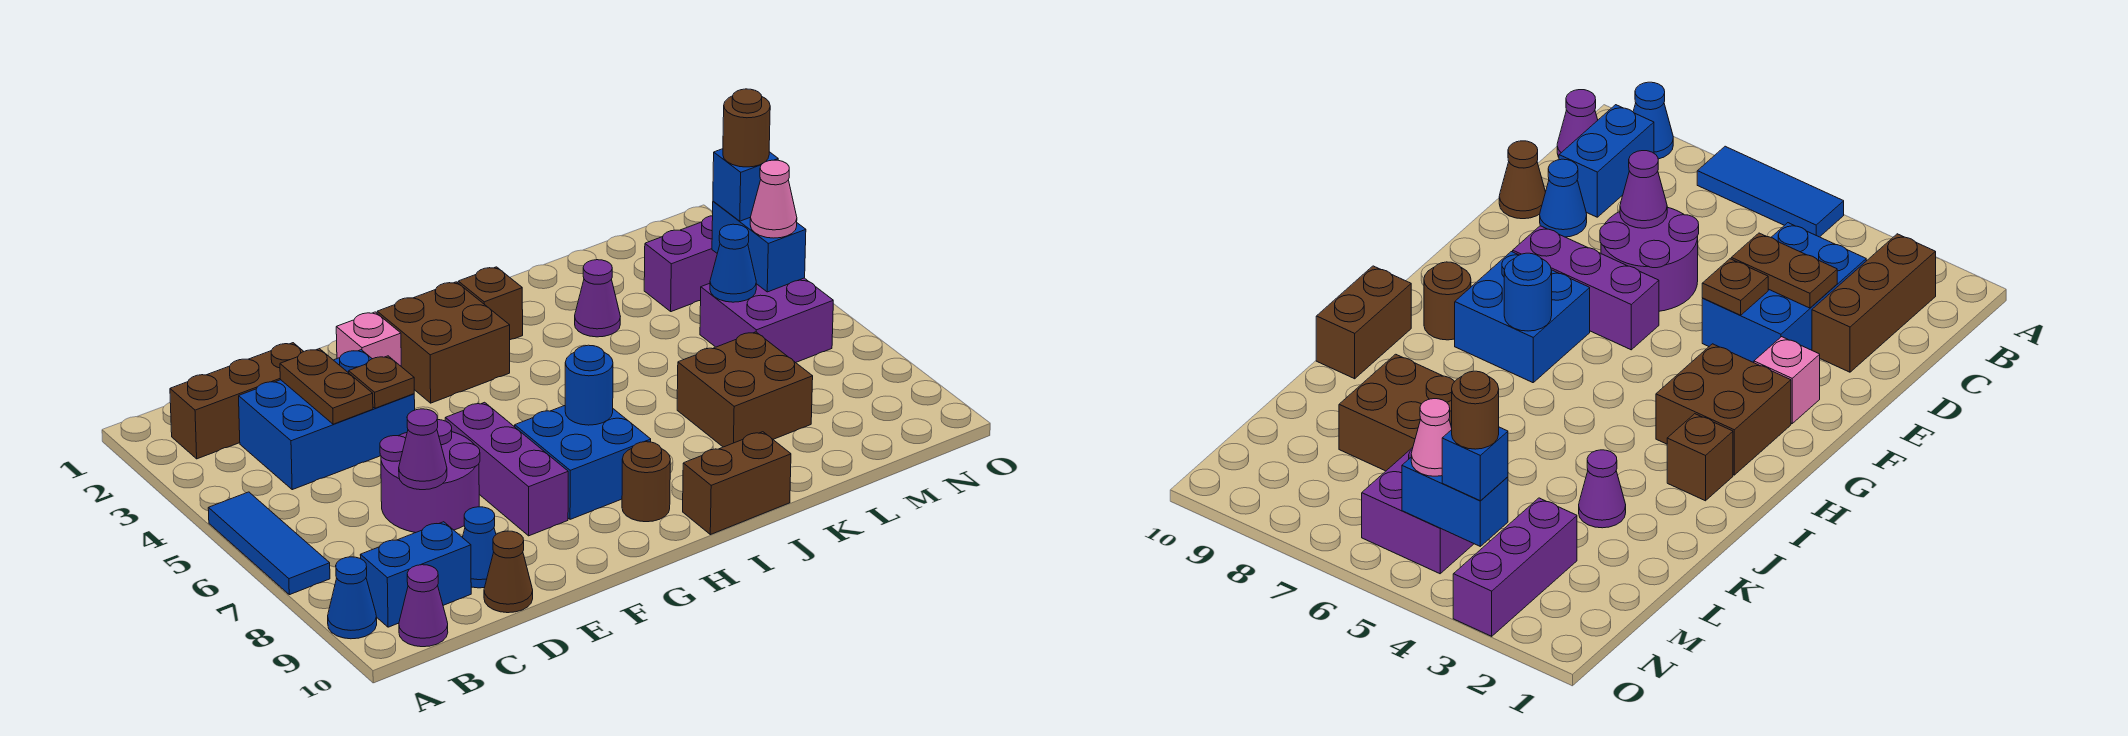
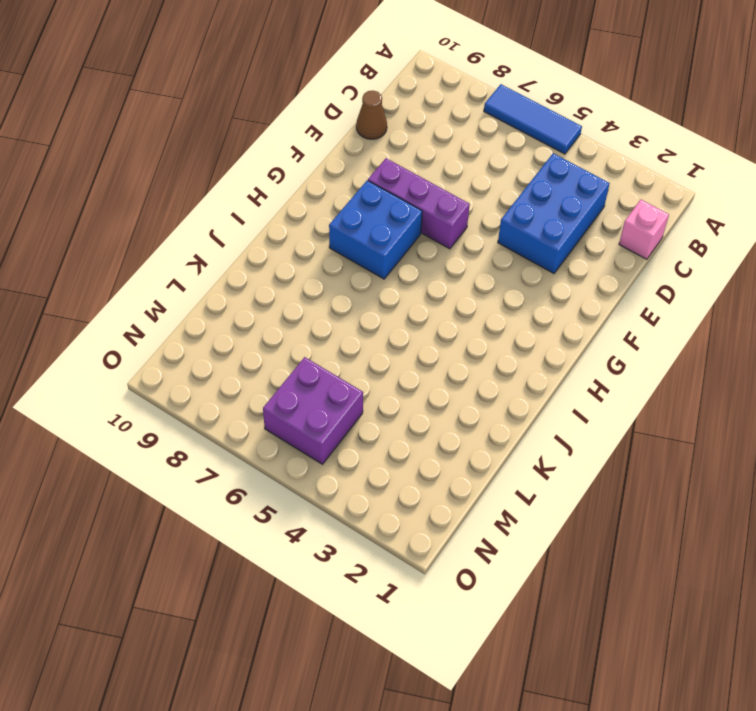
pink brick C1 level 1 -> pink brick F2 level 1
none -> blue cone A9 level 1
none -> brown brick B2:D2 level 1
none -> blue brick B9:C9 level 1

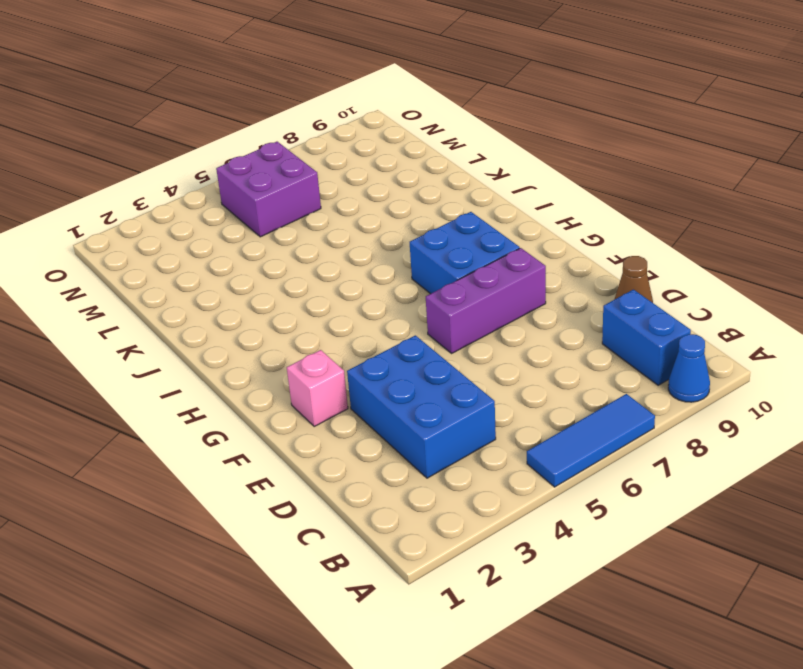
none -> brown brick B2:D2 level 1
none -> purple cone B10 level 1
none -> purple round brick D6:E7 level 1

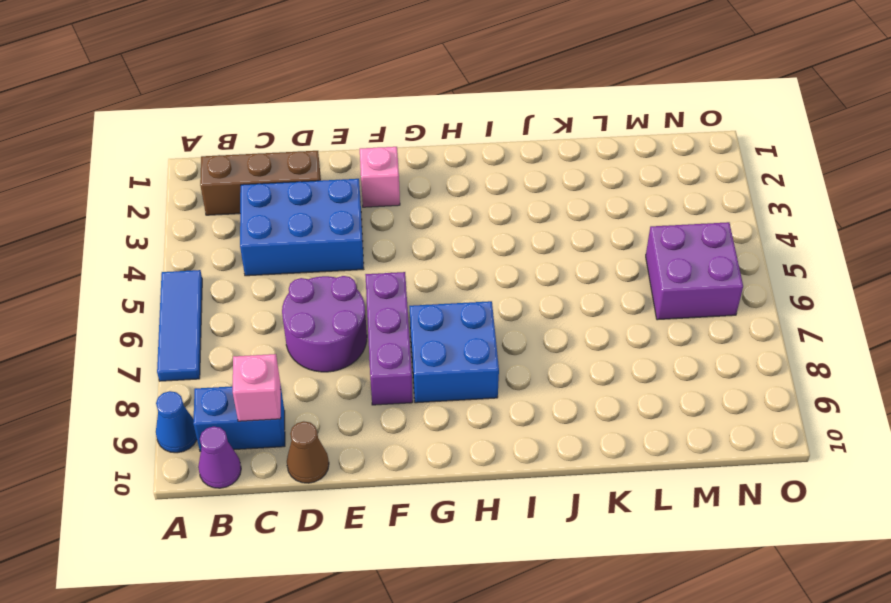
pink brick C9 level 2 -> none
none -> blue cone D9 level 1
none -> brown brick G2:H3 level 1
none -> brown round brick H9 level 1

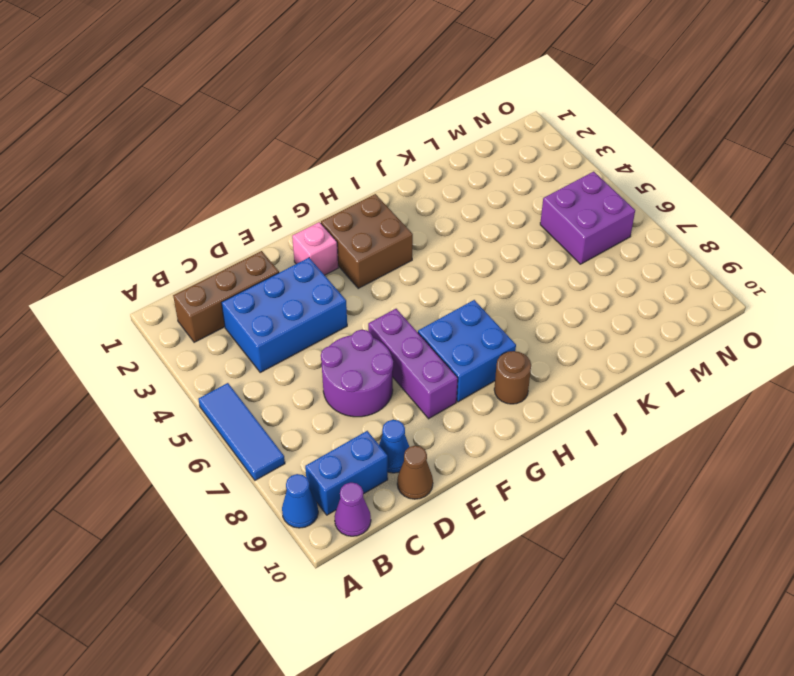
none -> brown brick I2 level 1
none -> brown brick I10:J10 level 1
none -> purple cone K3 level 1

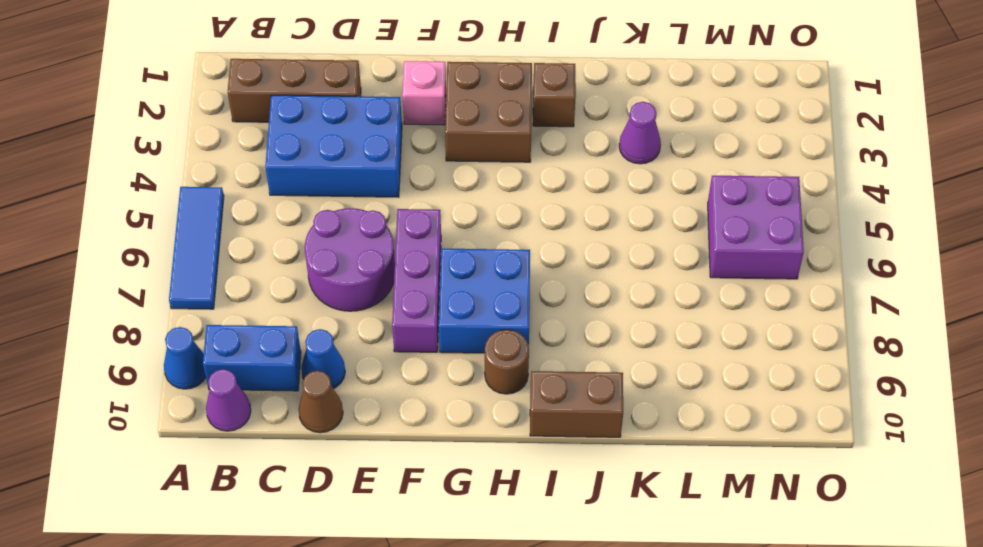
none -> brown brick K7:L8 level 1
none -> purple brick M3:O3 level 1
none -> brown plate D3:D4 level 2

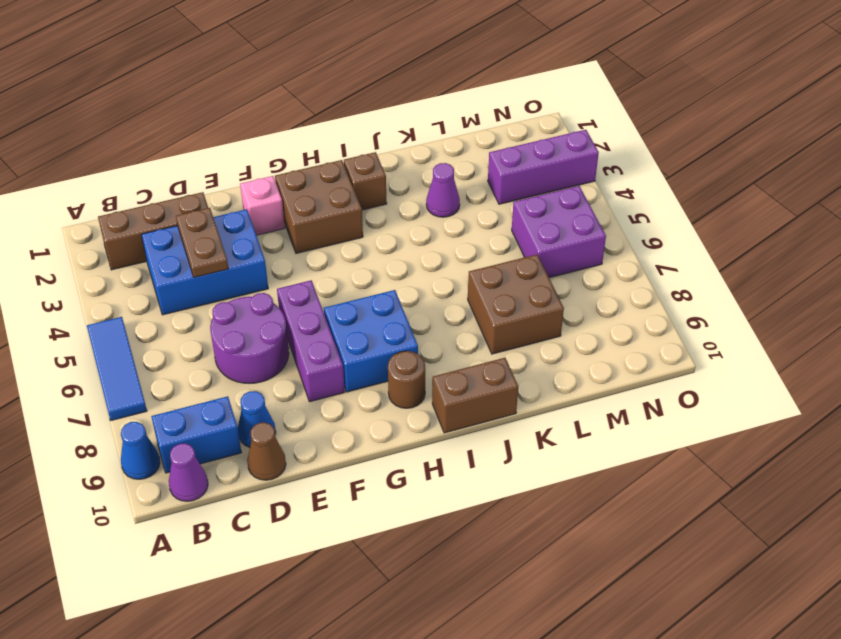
none -> purple cone D7 level 2
none -> brown plate E4 level 2
none -> blue round brick H7 level 2

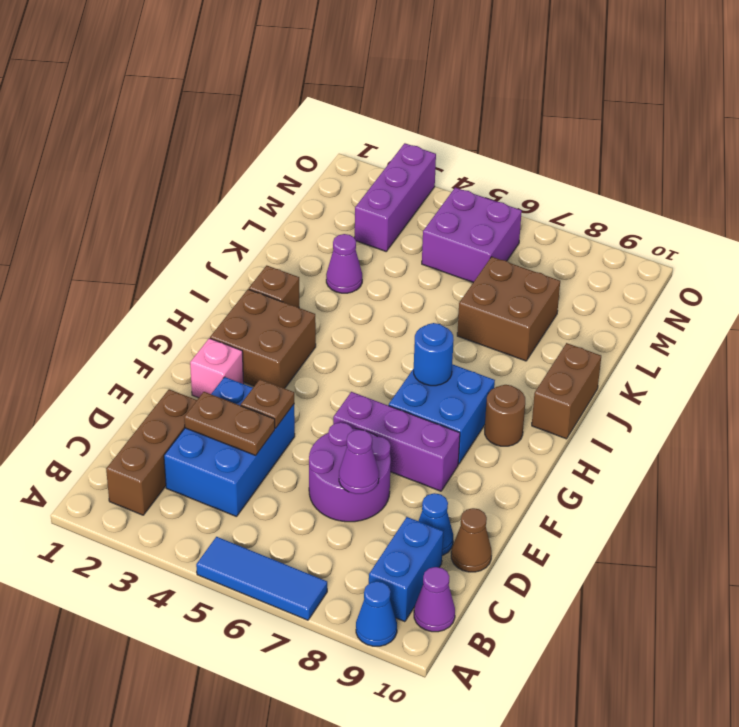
none -> blue cone M5 level 2
none -> blue brick N4:N5 level 2
none -> blue brick N4 level 3

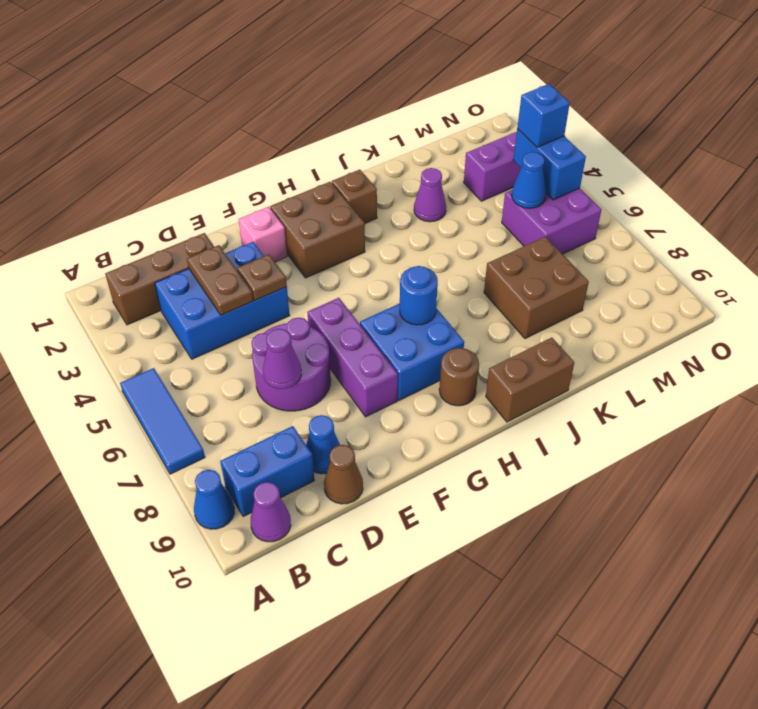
none -> pink cone N5 level 3
none -> brown round brick N4 level 4

